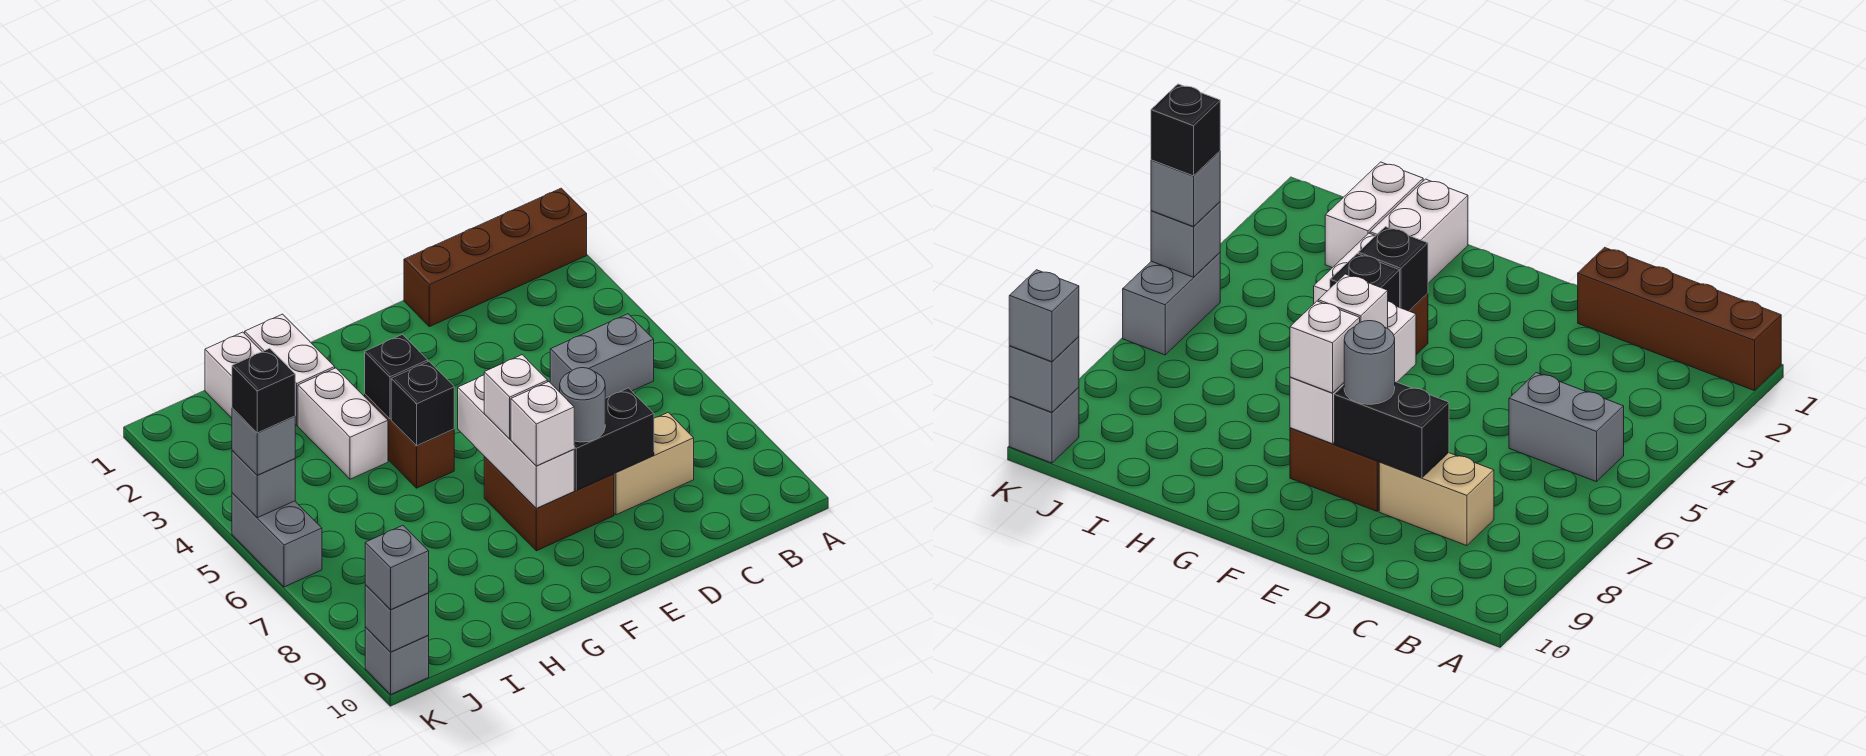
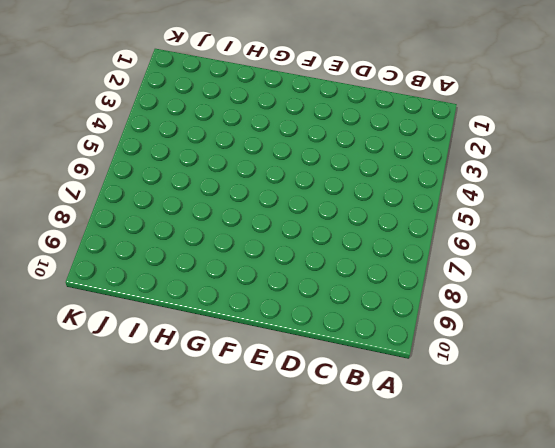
none -> brown brick A1:D1 level 1
none -> grey brick B5:C5 level 1
none -> tan brick C8:D8 level 1

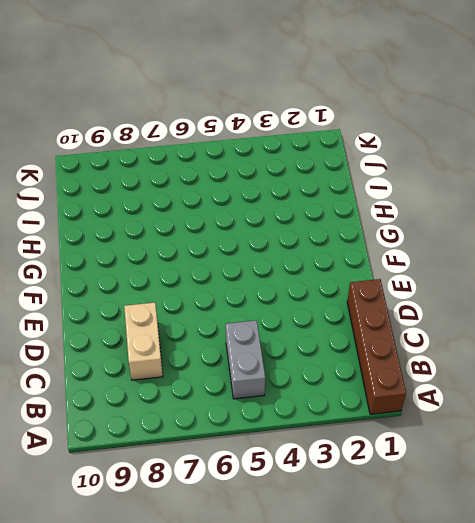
none -> brown brick E7:F8 level 1
none -> brown brick G4:G5 level 1
none -> white brick H1:H2 level 1

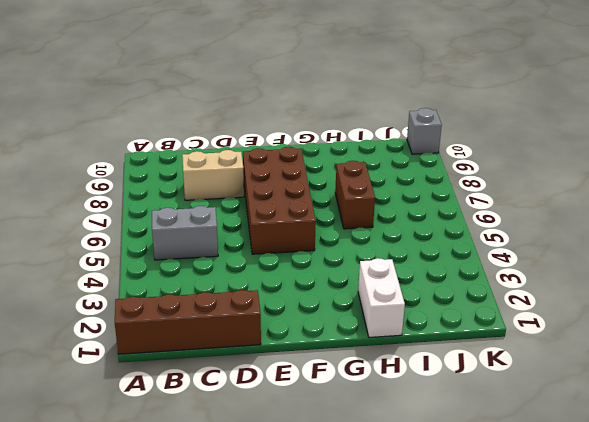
brown brick E5:F8 level 1 -> brown brick E7:F8 level 1
brown brick H6:H7 level 1 -> brown brick G4:G5 level 1
none -> white brick H3:H4 level 1
none -> white brick I1:I2 level 1
none -> grey brick K5:K6 level 1

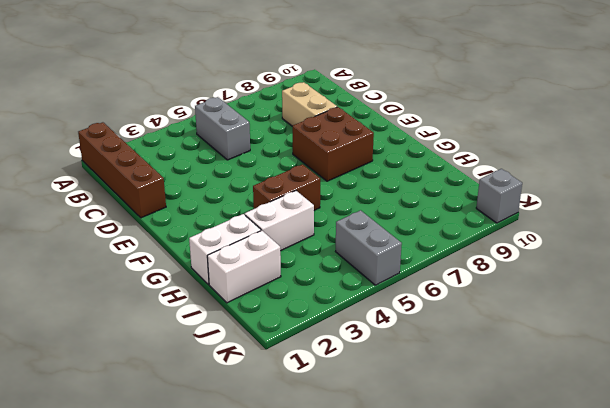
grey brick J5:K5 level 1 -> grey brick K5:K6 level 1
none -> black brick D8:E8 level 2
none -> white brick F6:F8 level 2
none -> black brick G4 level 2

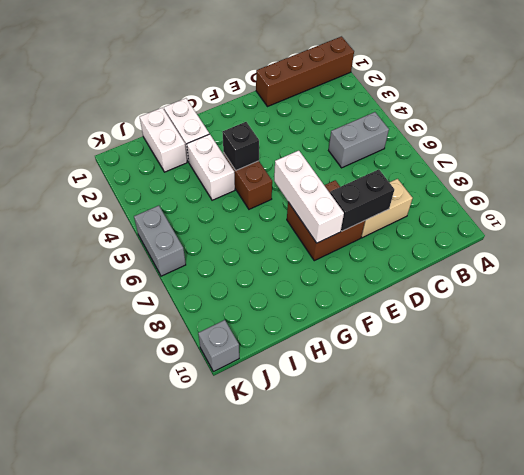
none -> black brick G5 level 2
none -> grey brick K5 level 2
none -> grey brick K10 level 2

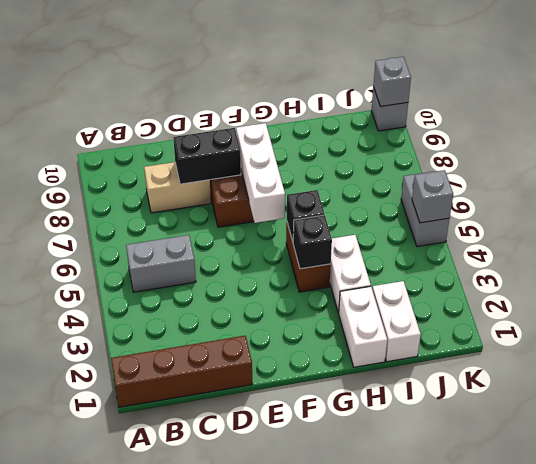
none -> grey round brick E8 level 3
none -> white brick F7 level 3
none -> white brick F8 level 3

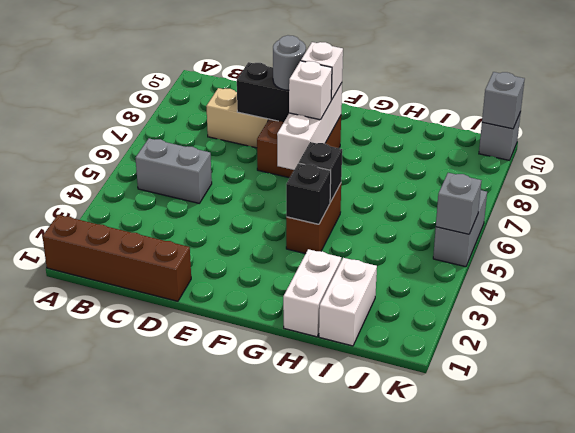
none -> white brick H3:H4 level 1
none -> grey brick K5 level 3
none -> grey brick K10 level 3

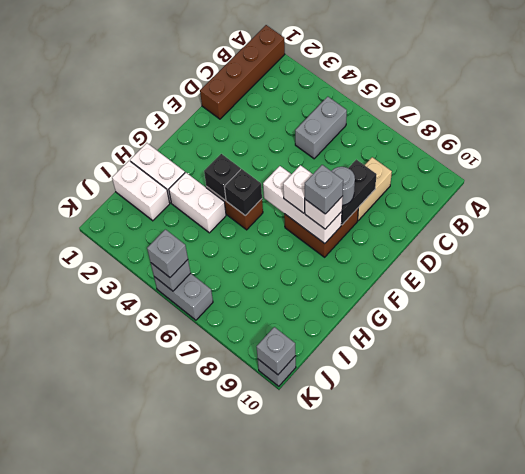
grey brick F8 level 4 -> grey brick K10 level 3
none -> black brick K5 level 4

